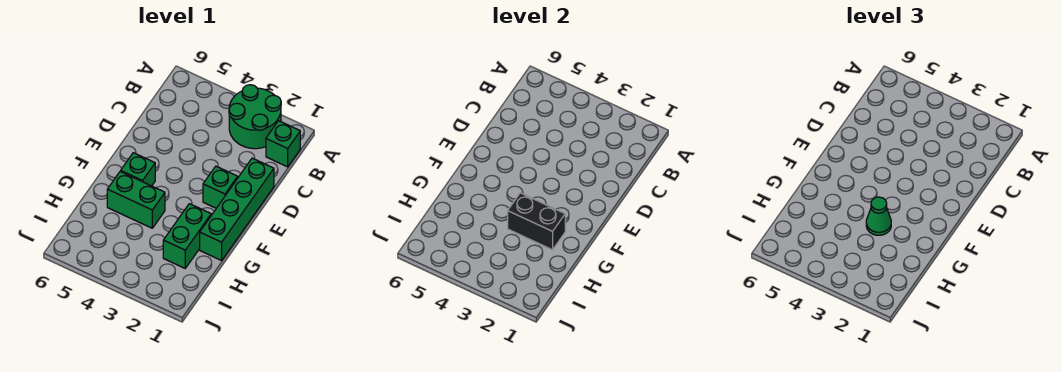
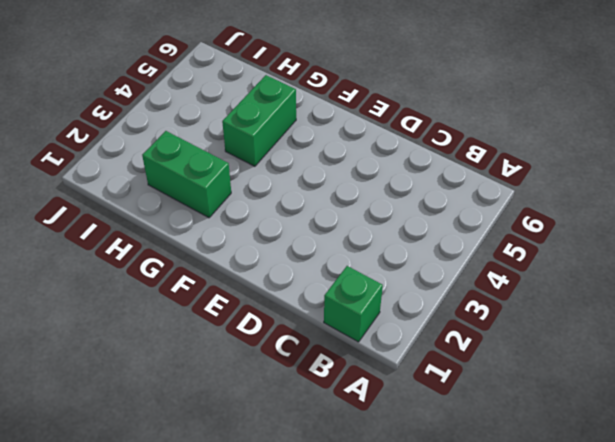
none -> green round brick A2:B3 level 1
none -> green brick D1:G1 level 1

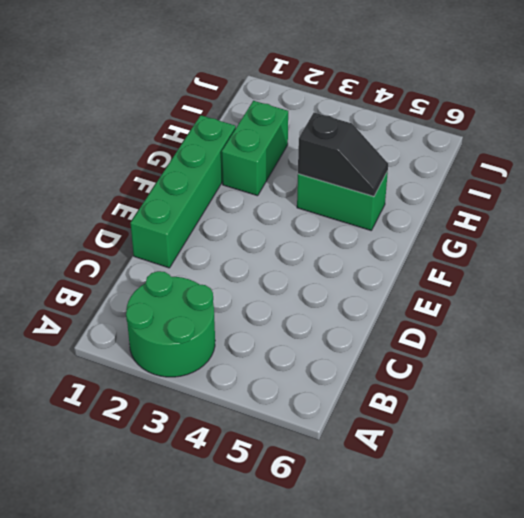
black slope G4:G5 level 2 top 4 -> none
none -> green brick B1 level 1
none -> green brick E2 level 1

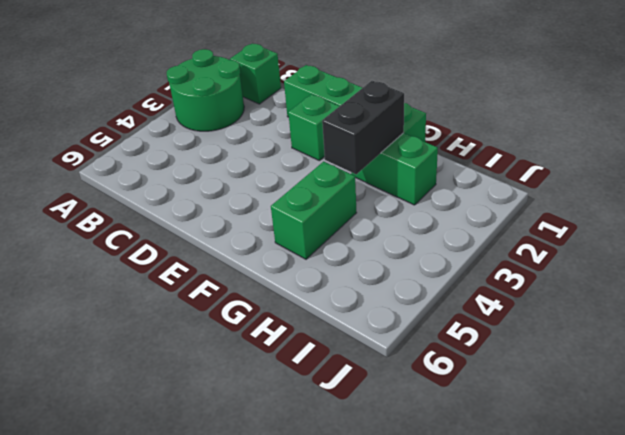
none -> green brick F5 level 1
none -> green cone G3 level 3

